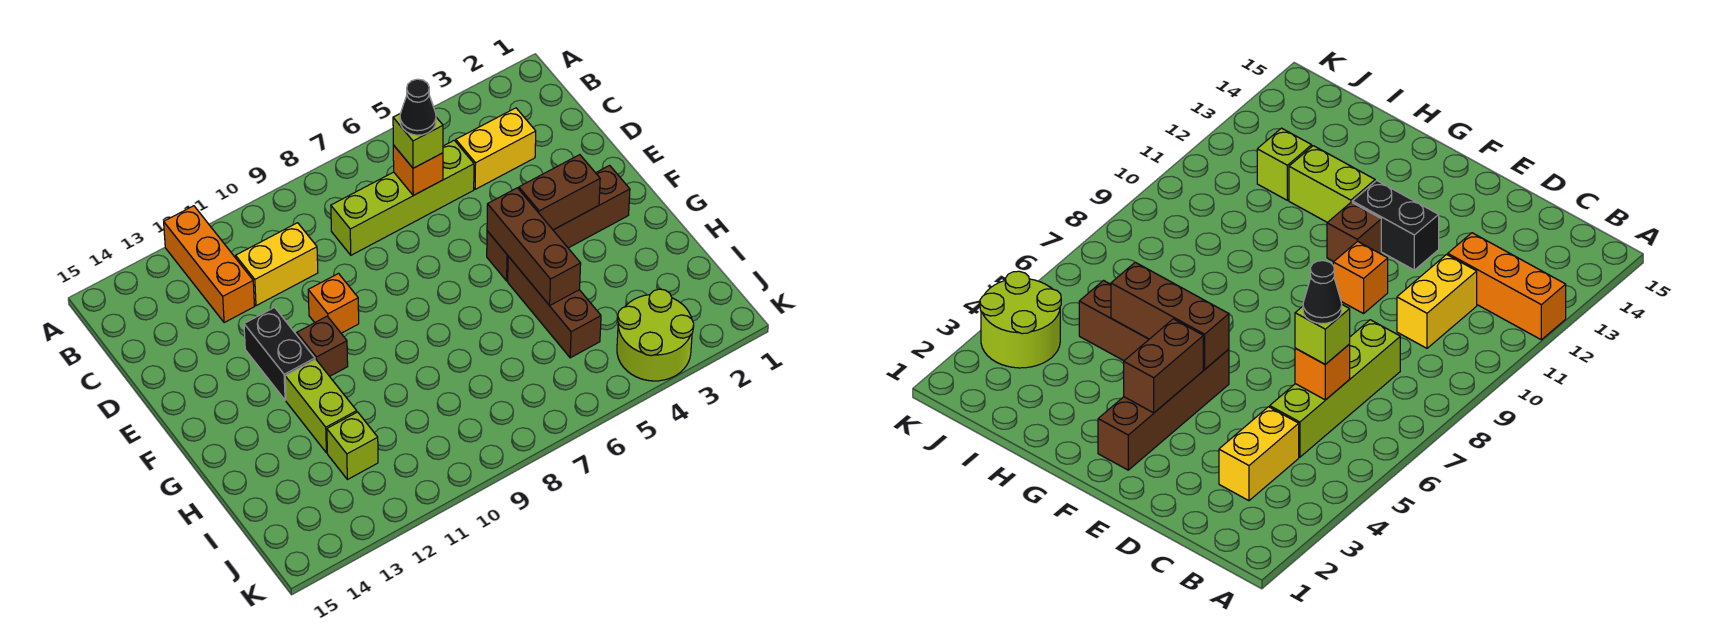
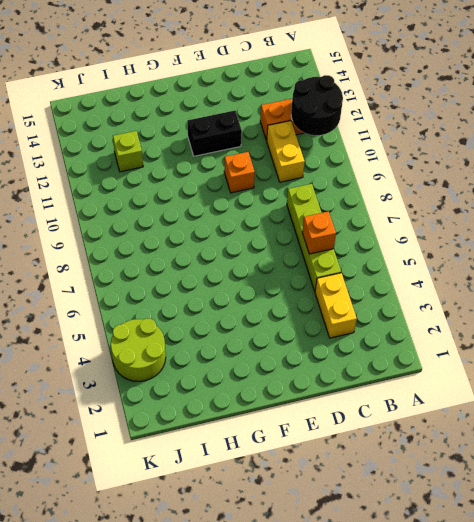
black round brick A11:B12 level 2 -> none
none -> brown brick F2:F5 level 1
none -> brown brick F11 level 1
none -> brown brick G5:I5 level 1

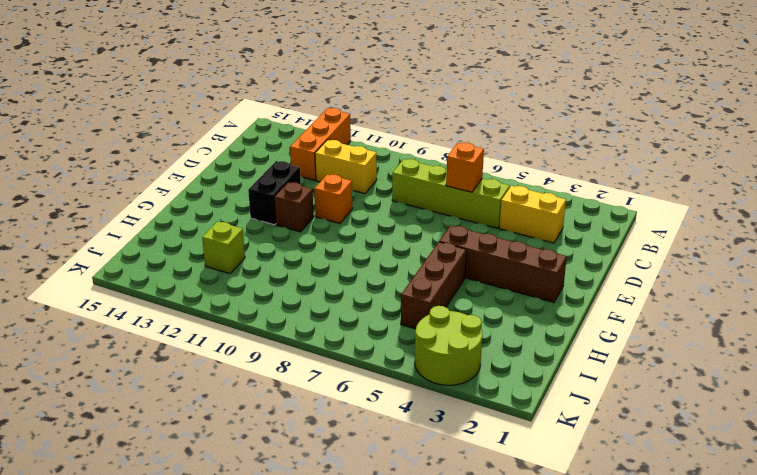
none -> lime brick G12:H12 level 1
none -> brown brick F3:F4 level 2
none -> brown brick F5:H5 level 2

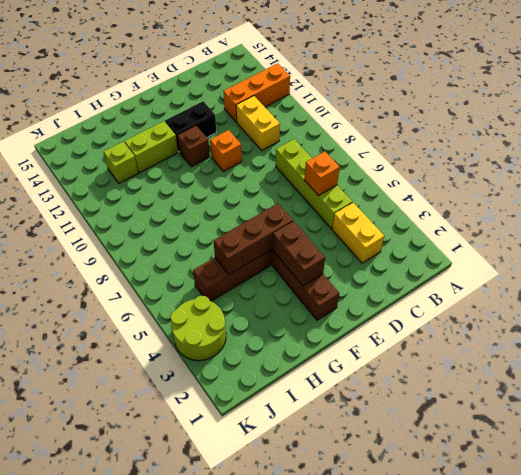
none -> lime brick C6 level 3
none -> black cone C6 level 4

